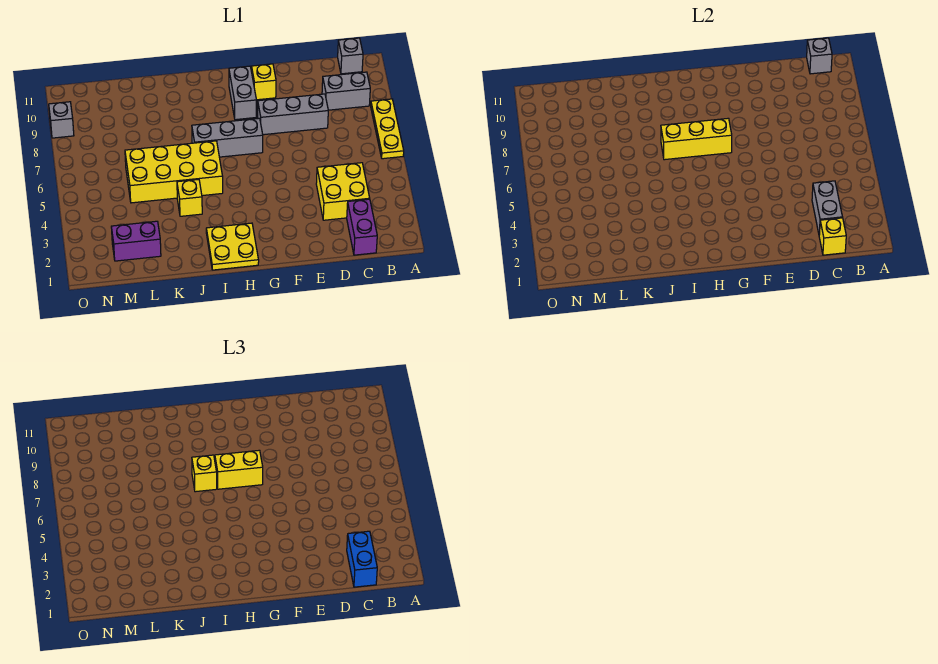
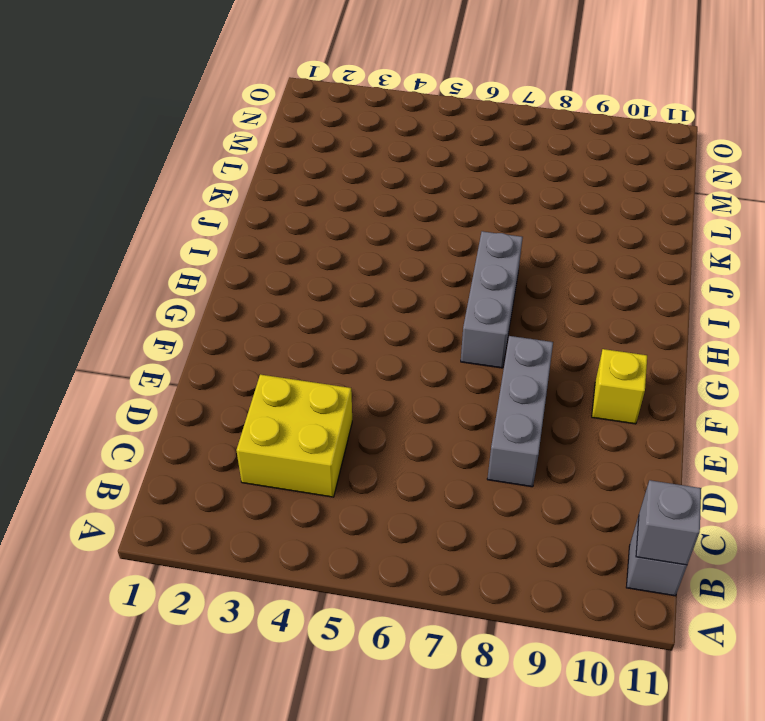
none -> yellow plate A6:A8 level 1
none -> grey brick B9:C9 level 1
none -> purple brick C1:C2 level 1

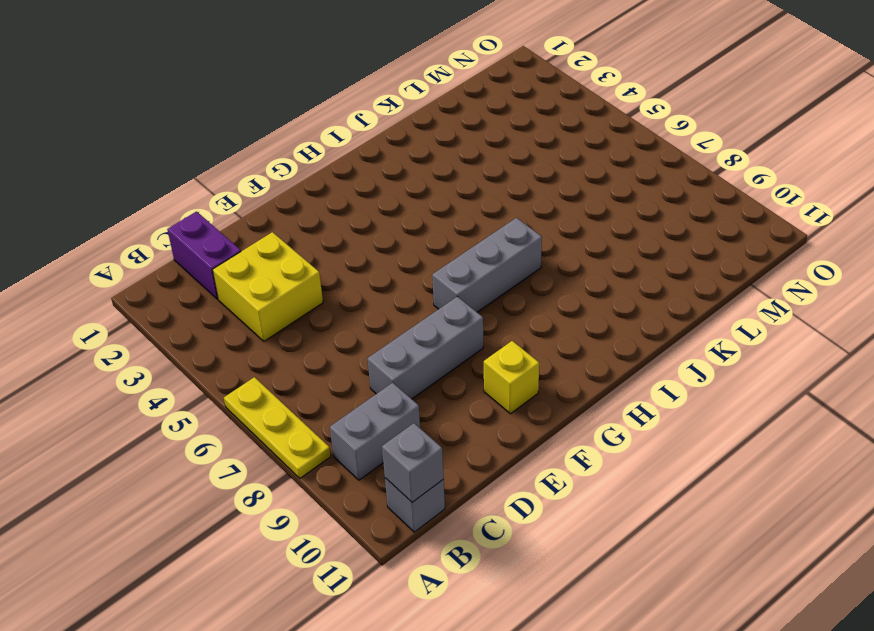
none -> grey brick G9:G10 level 1
none -> yellow plate H1:I2 level 1
none -> yellow brick I5:L6 level 1

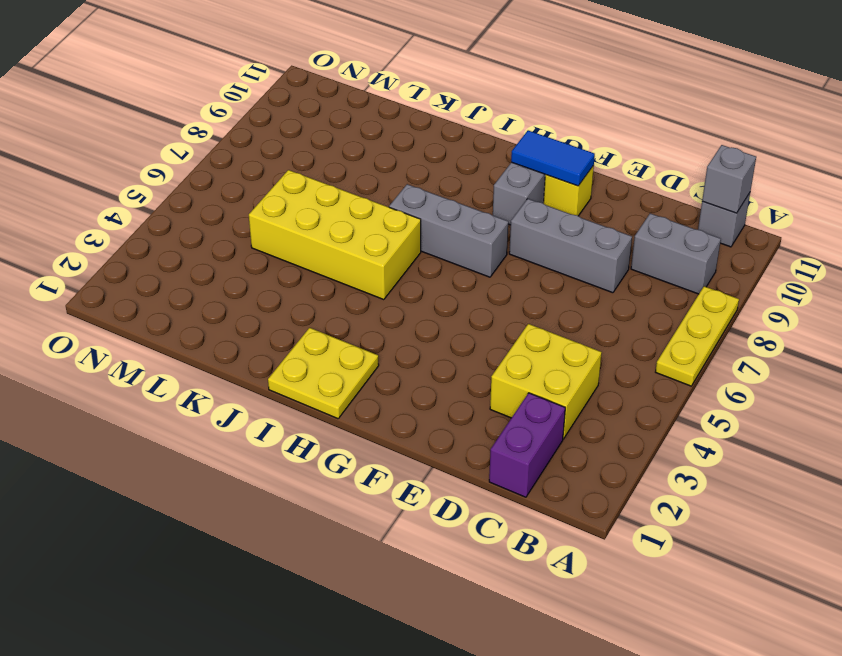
blue tile F10:G10 level 2 -> none
none -> yellow brick J4 level 1
none -> purple brick L2:M2 level 1
none -> grey brick O9 level 1

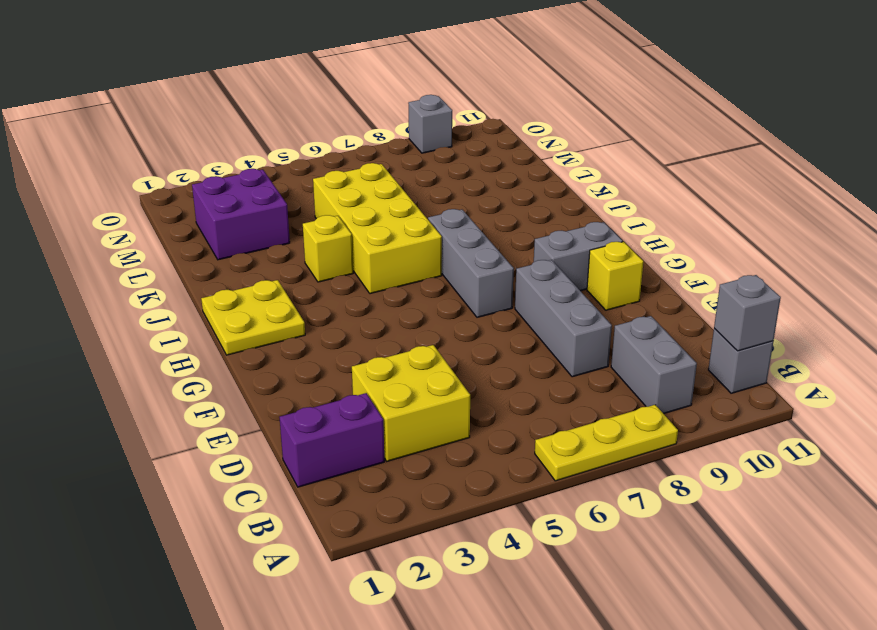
purple brick L2:M3 level 1 -> purple brick L2:M2 level 1
none -> yellow brick C1 level 2
none -> grey brick C2:C3 level 2
none -> yellow brick G7:I7 level 2

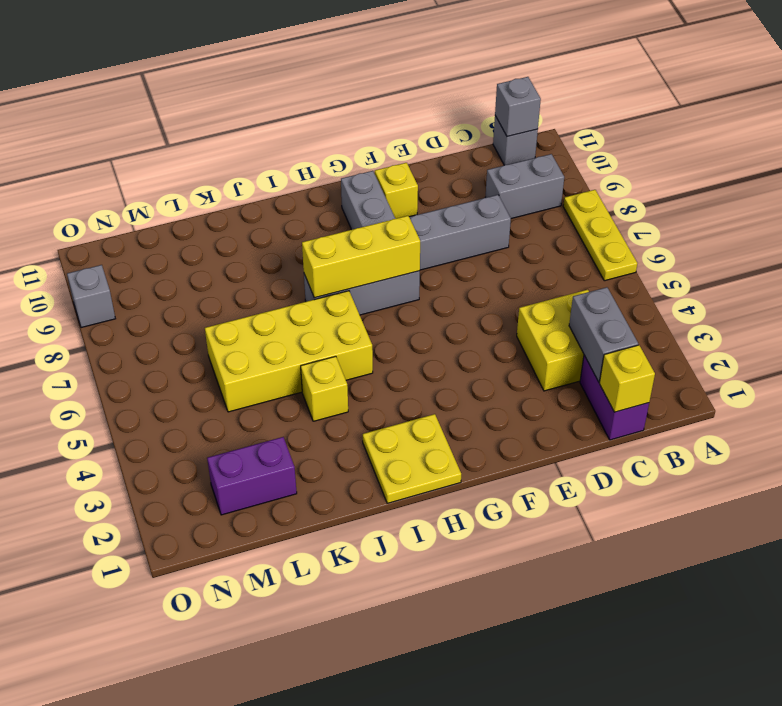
none -> blue brick C1:C2 level 3
none -> yellow brick G7:H7 level 3
none -> yellow brick I7 level 3

